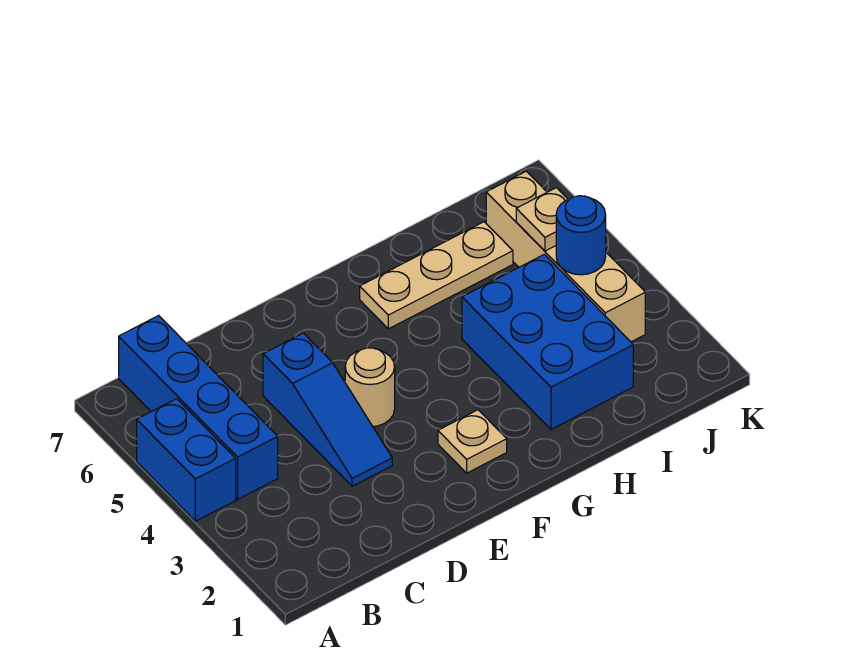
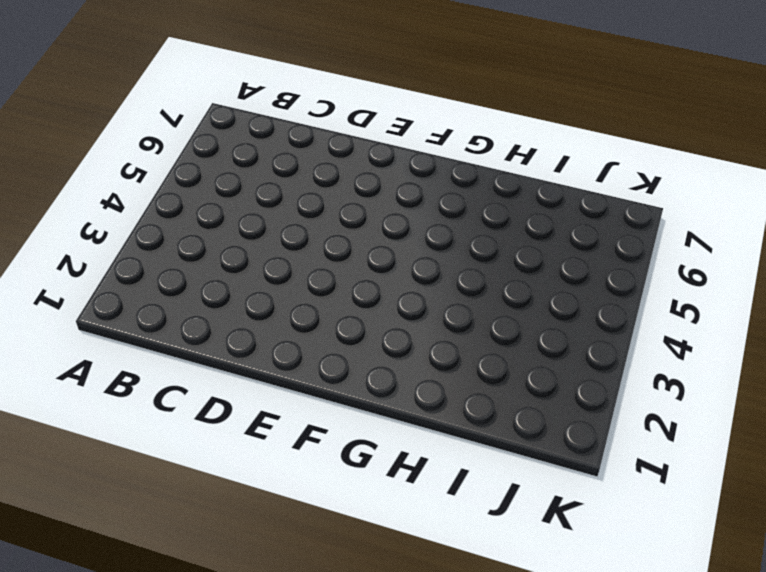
none -> blue brick A4:A5 level 1
none -> blue brick B4:B7 level 1

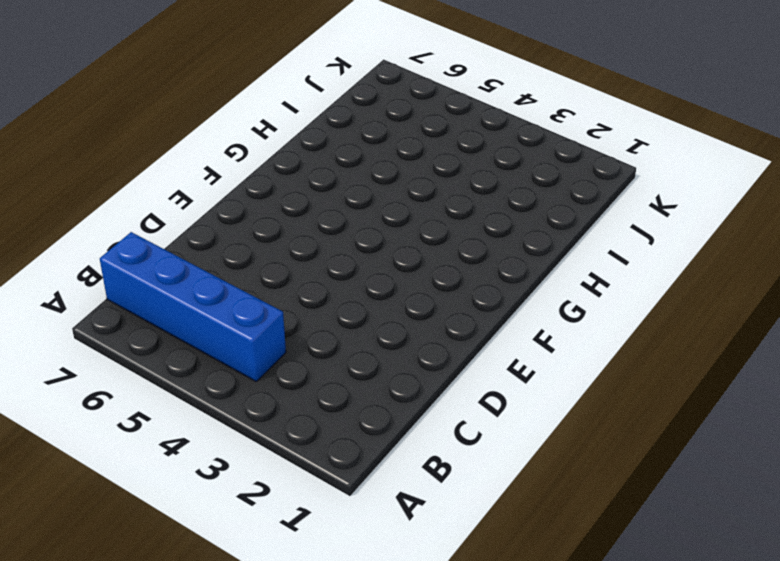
none -> blue brick A4:A5 level 1
none -> blue slope D3:D5 level 1 top 5

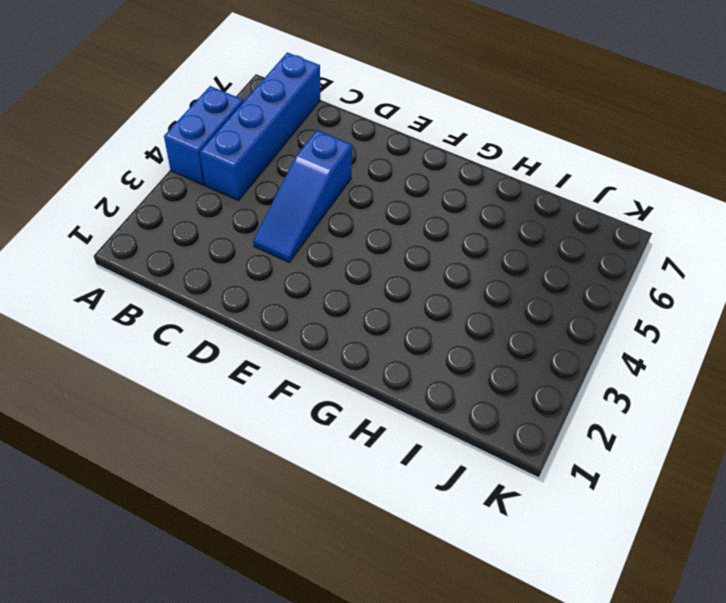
none -> tan round brick E4 level 1
none -> tan plate F2 level 1

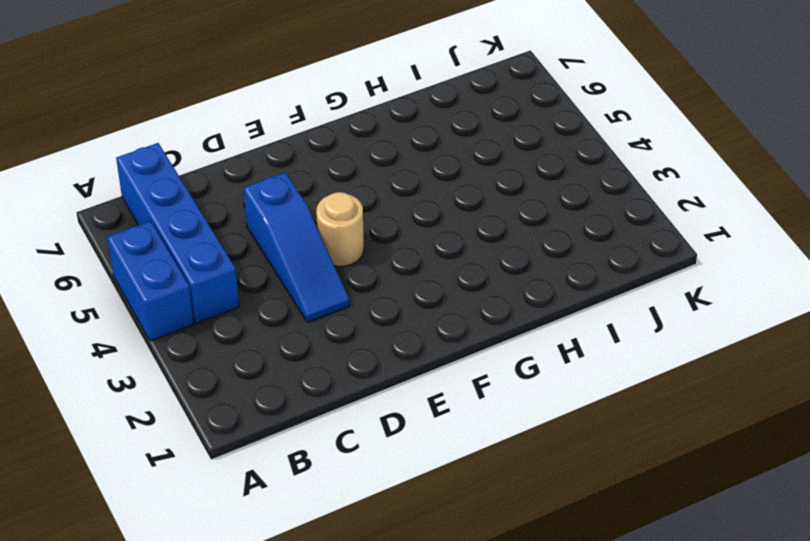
none -> tan plate F2 level 1
none -> tan plate G6:I6 level 1

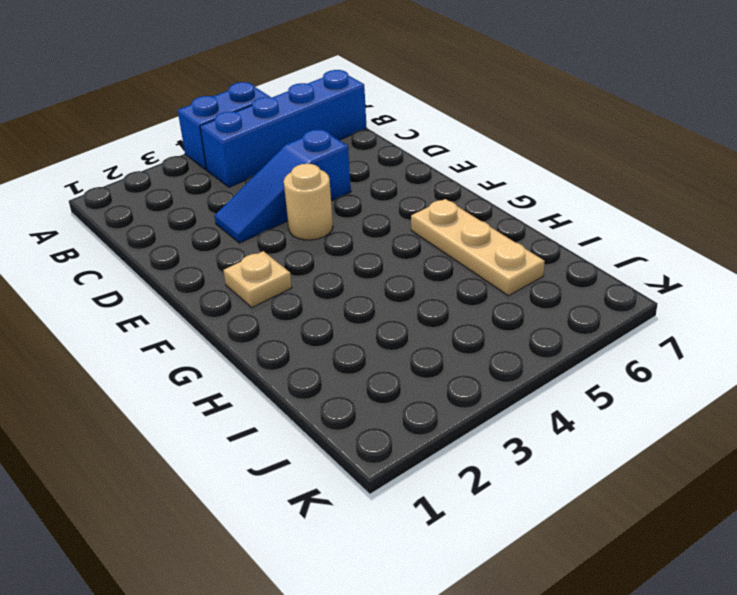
none -> blue brick H2:I4 level 1
none -> tan brick J3:J6 level 1

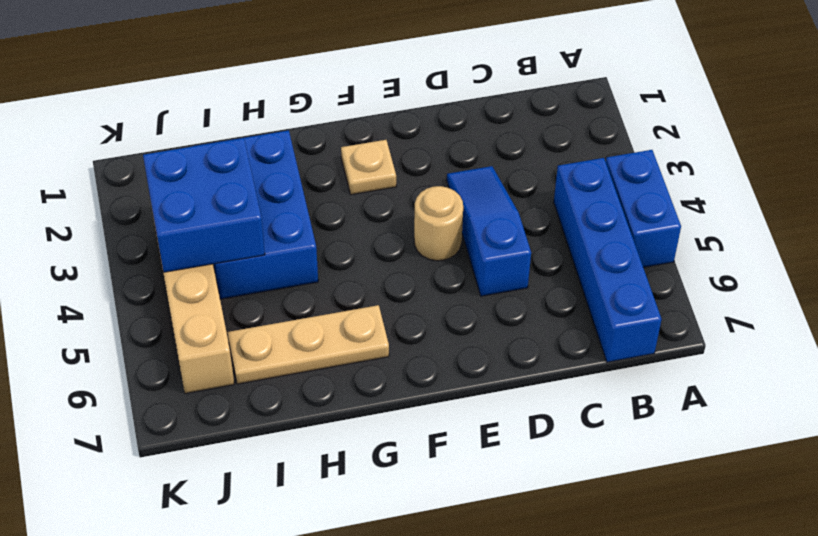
blue brick I3:J4 level 2 -> blue round brick J4 level 2
none -> tan plate J5 level 2

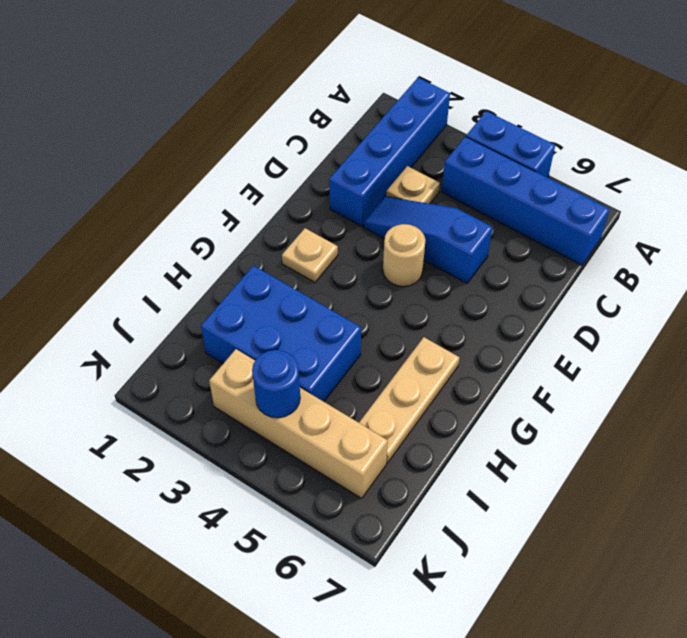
blue brick A2:D2 level 1 -> none
tan plate C3 level 1 -> tan plate J5 level 2

